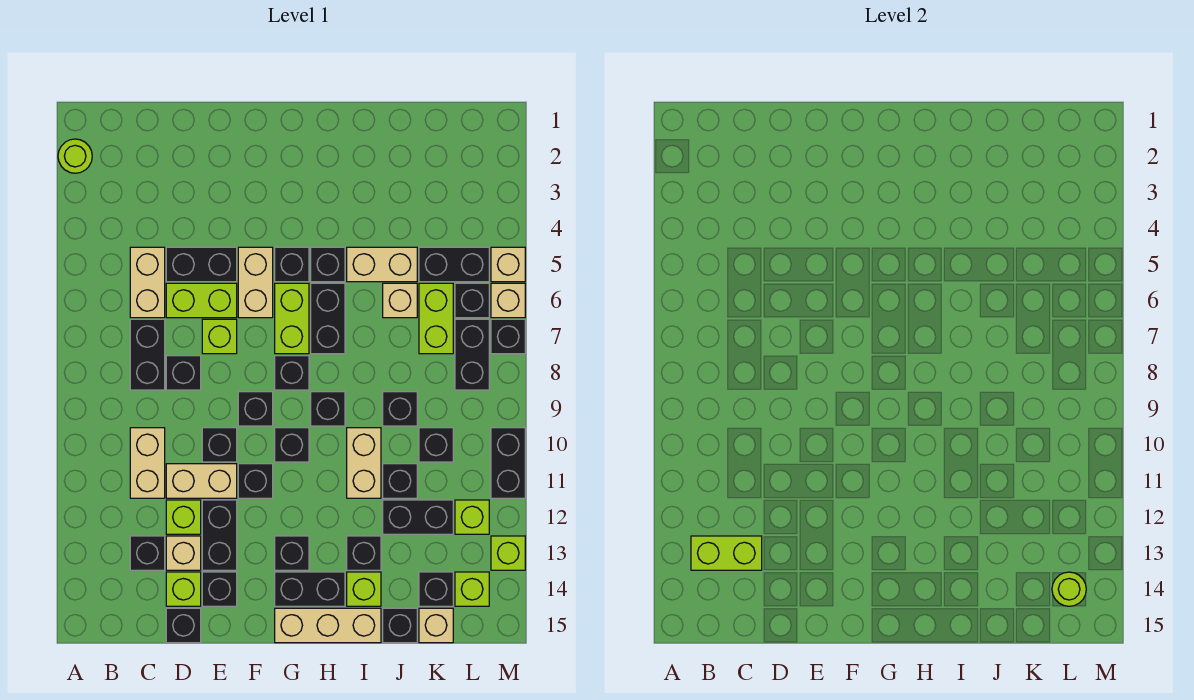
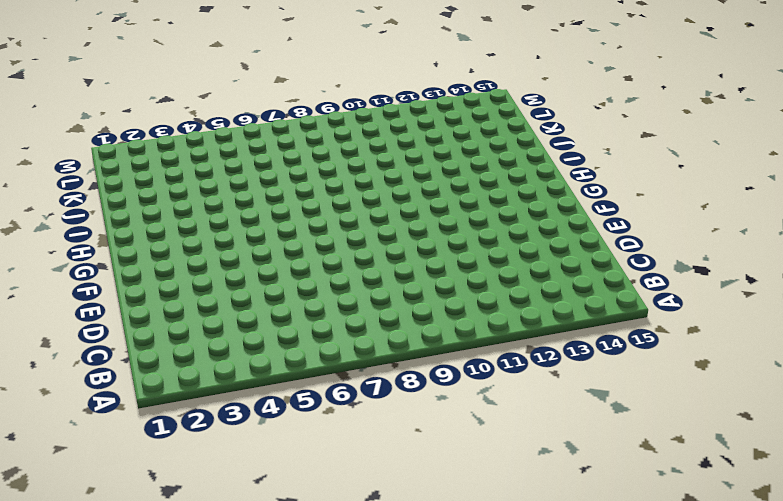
none -> lime round brick A2 level 1
none -> tan brick C5:C6 level 1
none -> black brick C7:C8 level 1
none -> tan brick C10:C11 level 1

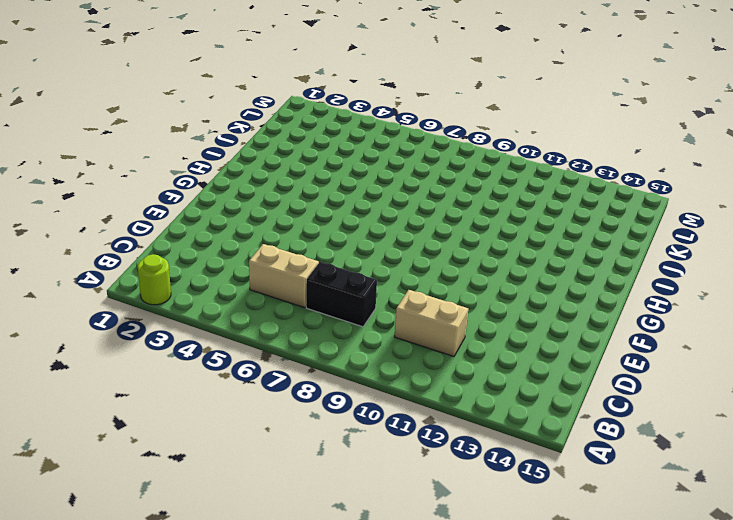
none -> black brick C13 level 1
none -> black brick D5:E5 level 1
none -> lime brick D6:E6 level 1
none -> black brick D8 level 1

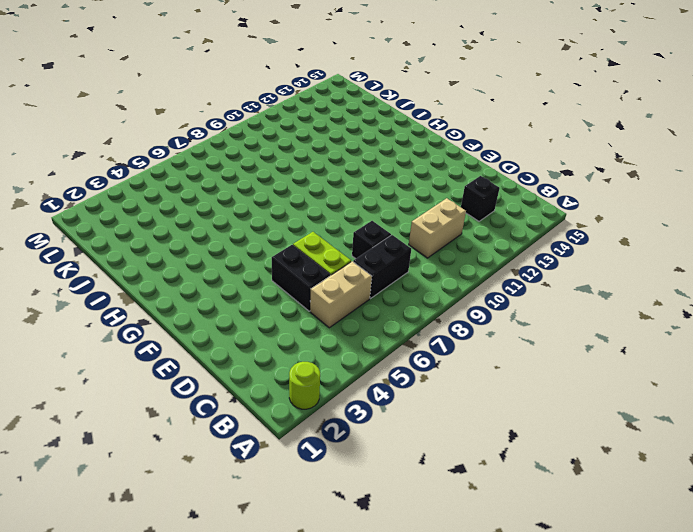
none -> tan brick D11:E11 level 1
none -> lime brick D12 level 1
none -> tan brick D13 level 1
none -> lime brick D14 level 1

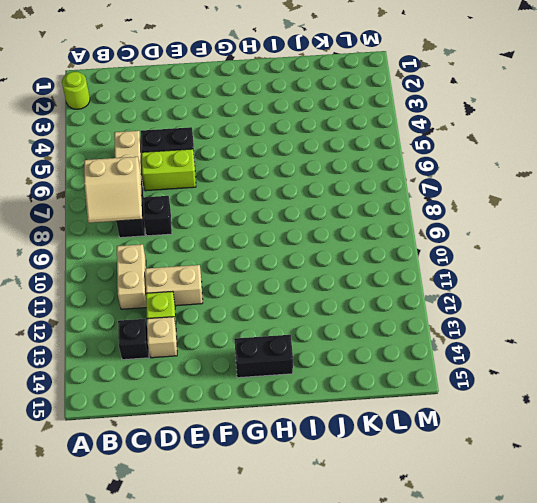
tan slope B7:C8 level 2 top 7 -> none
none -> lime brick D14 level 1
none -> black brick D15 level 1
none -> lime brick E7 level 1
none -> black brick E10 level 1

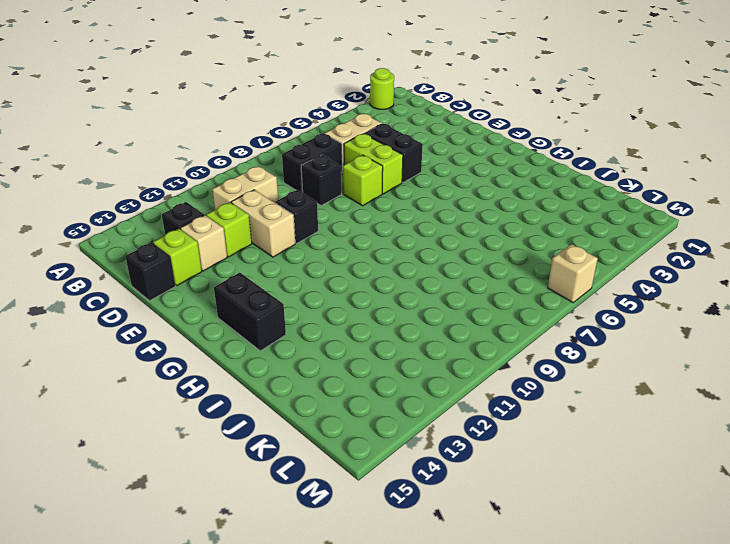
none -> black brick E12:E13 level 1
none -> black brick E14 level 1
none -> tan brick F5:F6 level 1
none -> black brick F9 level 1

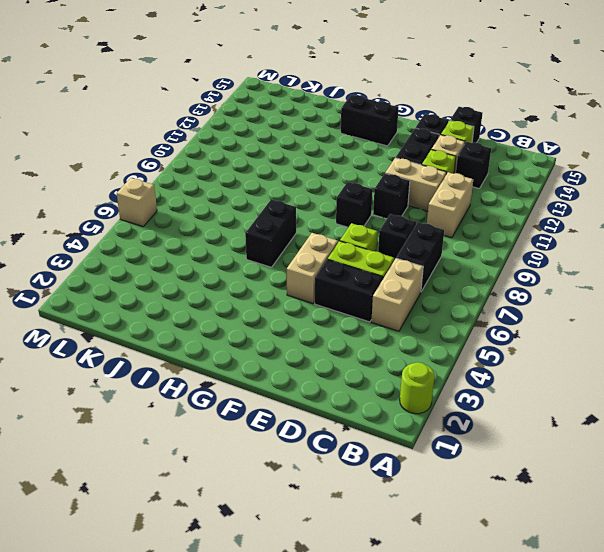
none -> black brick F11 level 1
none -> black brick G5 level 1
none -> lime brick G6:G7 level 1
none -> black brick G8 level 1

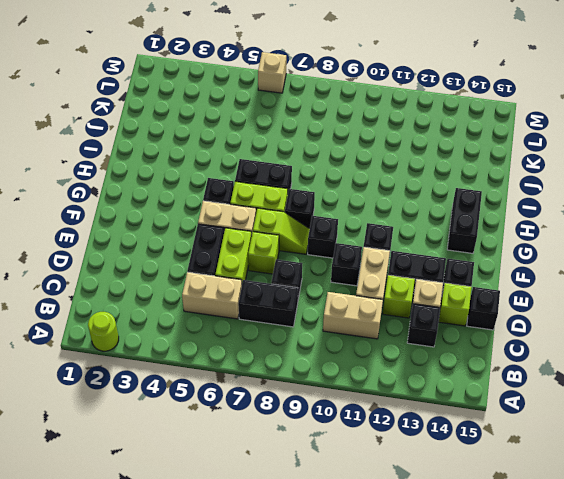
lime slope F7:F8 level 1 top 7 -> none
none -> black brick G10 level 1
none -> black brick G13 level 1
none -> tan brick G15:I15 level 1
none -> black brick H5 level 1

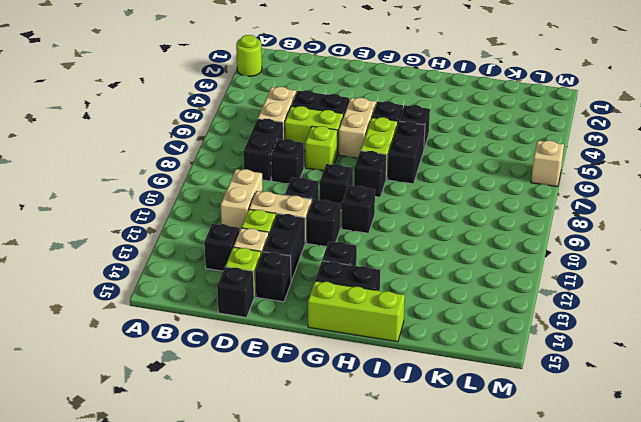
lime brick G15:I15 level 1 -> tan brick G15:I15 level 1
none -> black brick H9 level 1
none -> tan brick I5:J5 level 1
none -> tan brick I10:I11 level 1
none -> black brick I13 level 1

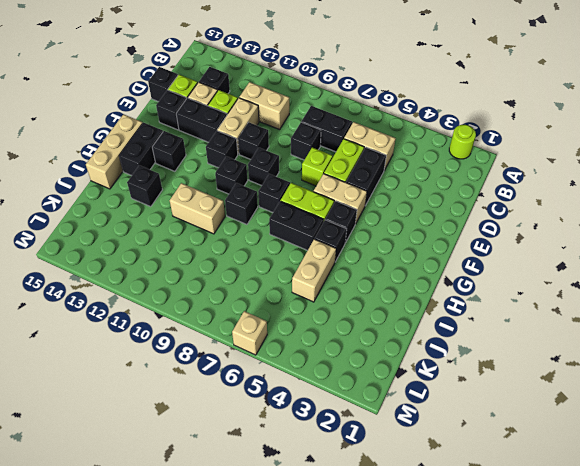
none -> lime brick I14 level 1
none -> tan brick J6 level 1
none -> black brick J9 level 1
none -> black brick J11 level 1

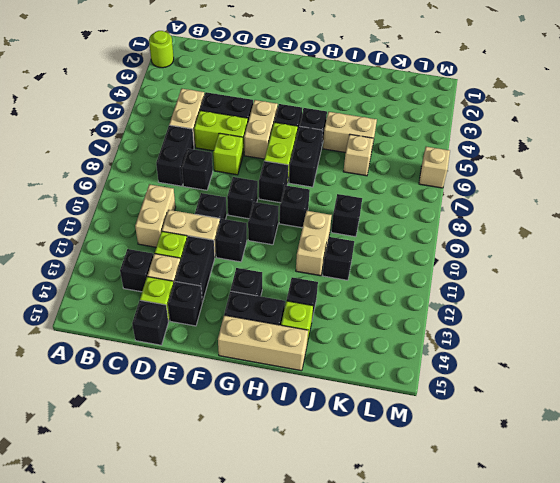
none -> black brick J12:K12 level 1
none -> black brick J15 level 1
none -> black brick K5:L5 level 1
none -> lime brick K6:K7 level 1

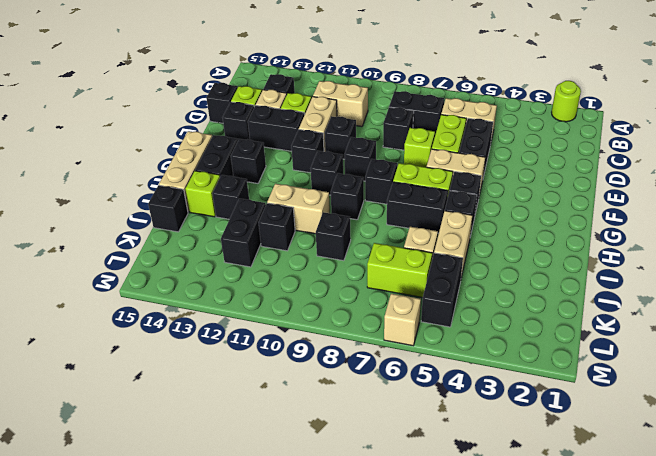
none -> black brick K10 level 1
none -> black brick K14 level 1
none -> tan brick K15 level 1
none -> black brick L6 level 1

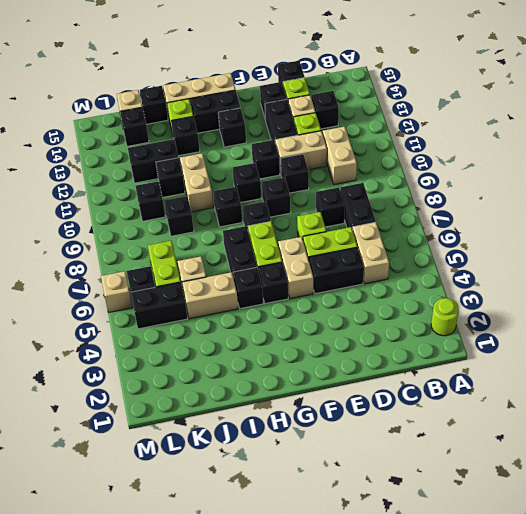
none -> black brick L7:L8 level 1
none -> lime brick L12 level 1
none -> lime brick L14 level 1
none -> tan brick M5 level 1

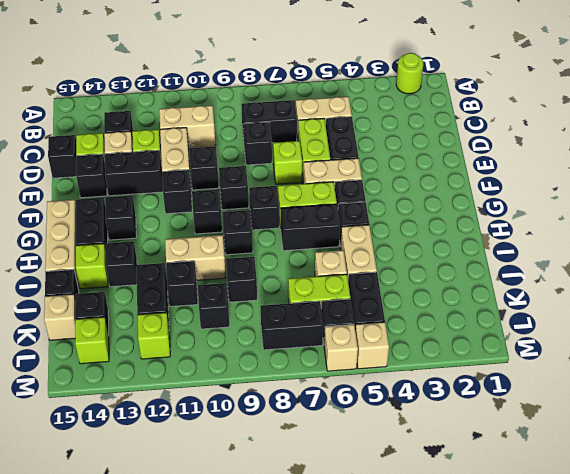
none -> black brick M7 level 1
none -> black brick M10:M11 level 1
none -> lime brick M13 level 1
none -> lime brick B13:C13 level 2

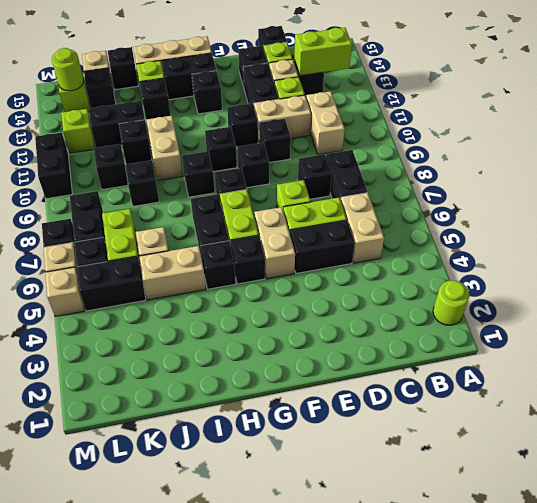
none -> lime brick M13 level 1

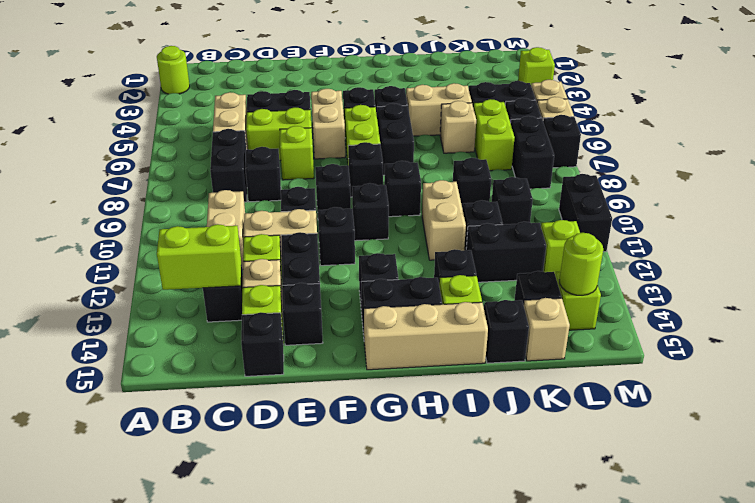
lime brick M3 level 1 -> lime brick M13 level 1

